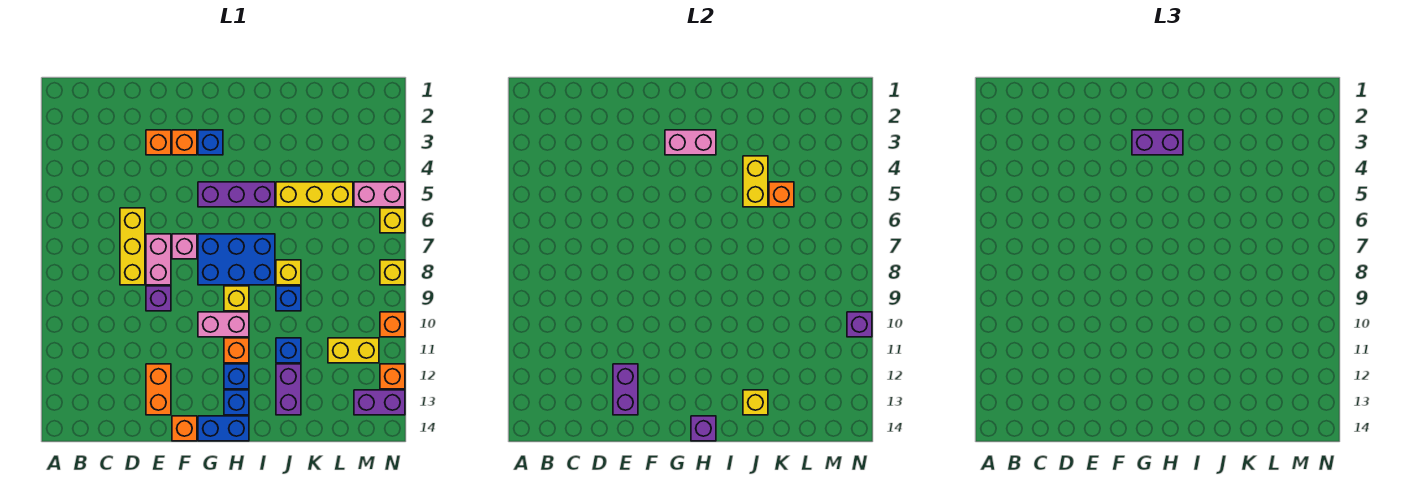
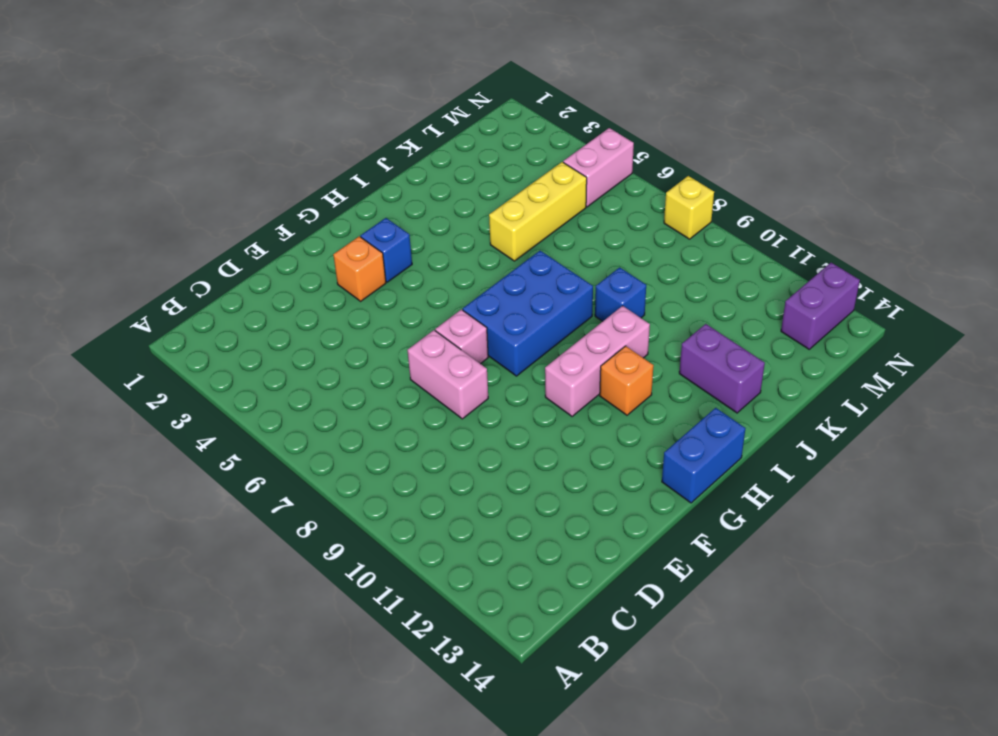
pink brick G10:I10 level 1 -> pink brick G10:H10 level 1
none -> yellow brick D6:D8 level 1
none -> orange brick E3 level 1
none -> purple brick E9 level 1
none -> orange brick E12:E13 level 1

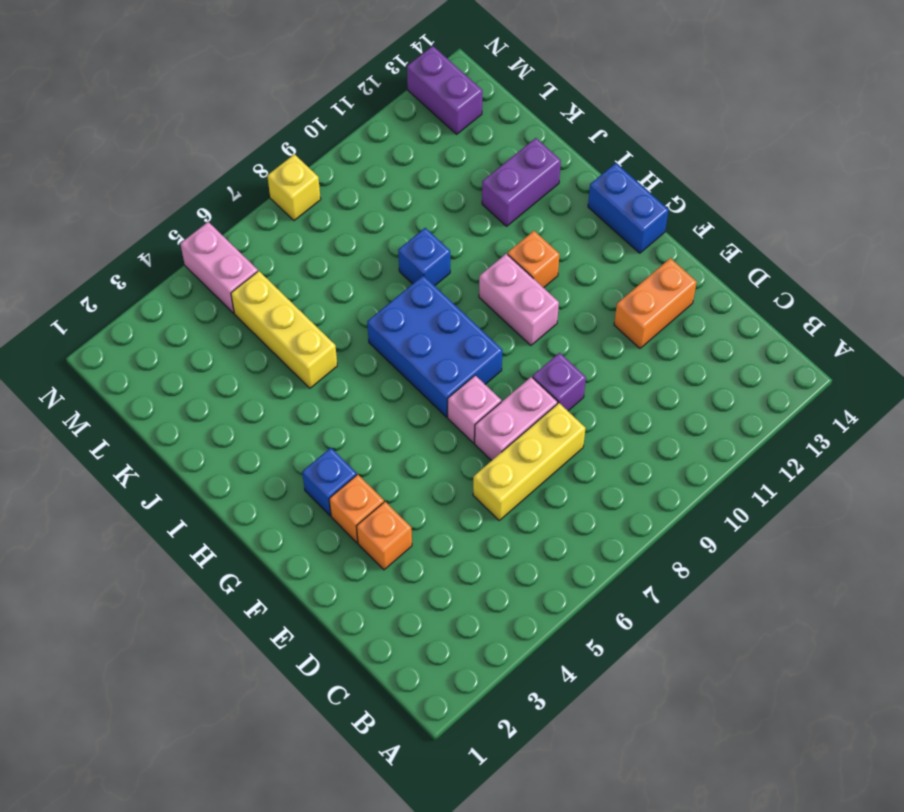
none -> orange brick F14 level 1
none -> purple brick G5:I5 level 1
none -> yellow brick H9 level 1
none -> blue brick H12 level 1

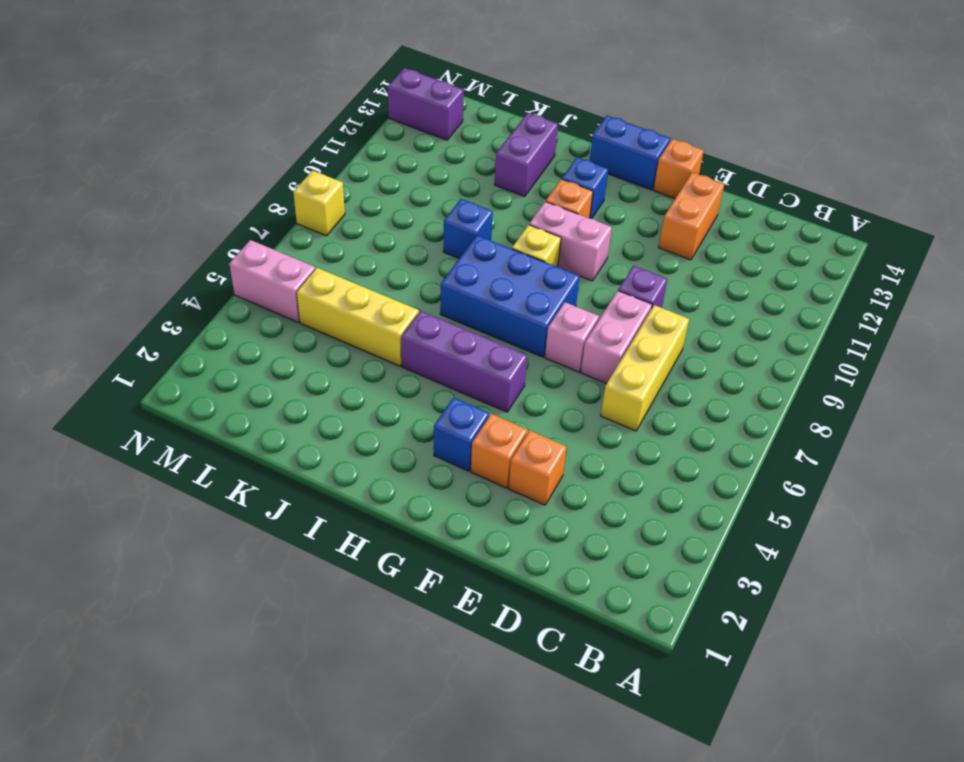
none -> blue brick H13 level 1
none -> yellow brick J8 level 1
none -> blue brick J11 level 1
none -> yellow brick L11:M11 level 1

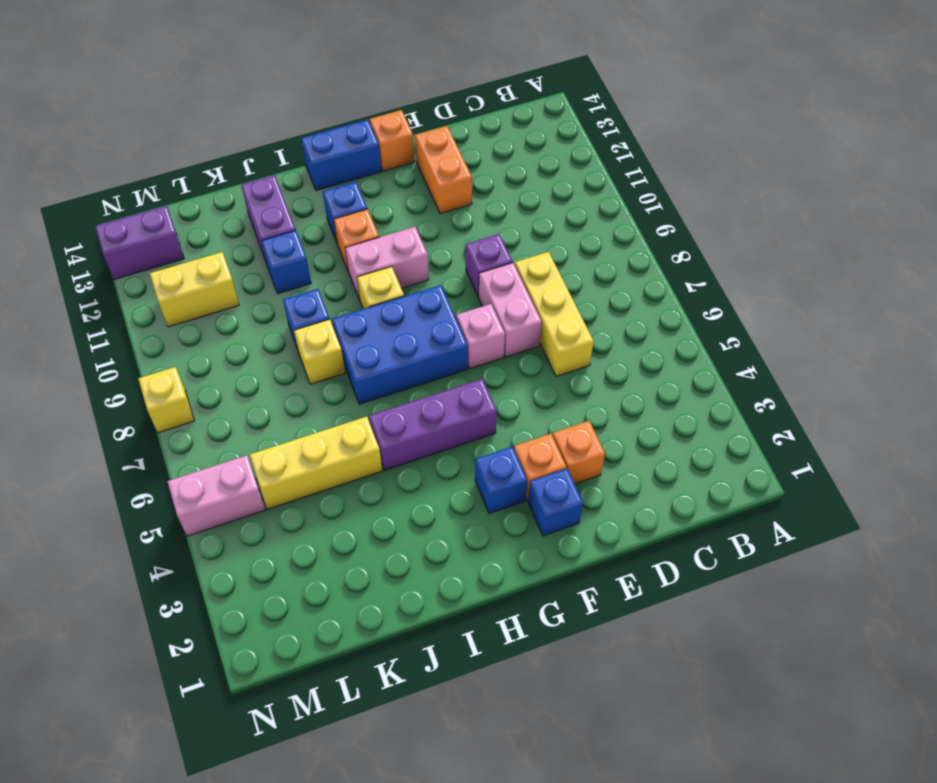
blue brick F2 level 1 -> blue brick H13 level 1
none -> yellow brick N6 level 1
none -> orange brick N10 level 1
none -> orange brick N12 level 1
none -> purple brick E12:E13 level 2

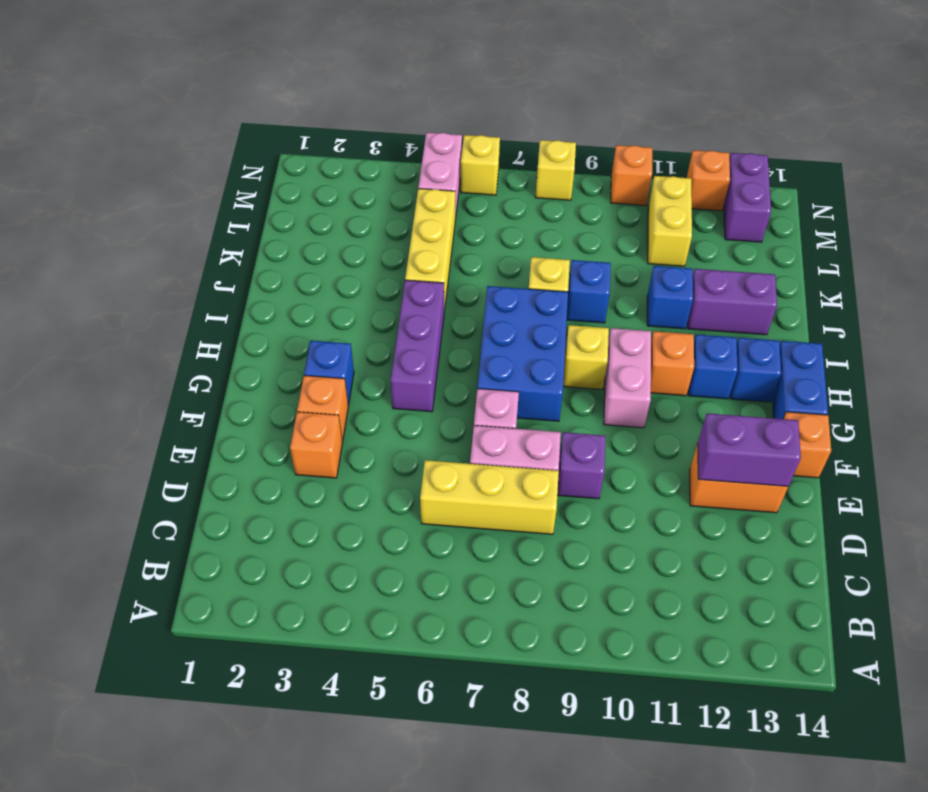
none -> pink brick G3:H3 level 2
none -> purple brick H14 level 2
none -> yellow brick J4:J5 level 2
none -> yellow brick J13 level 2

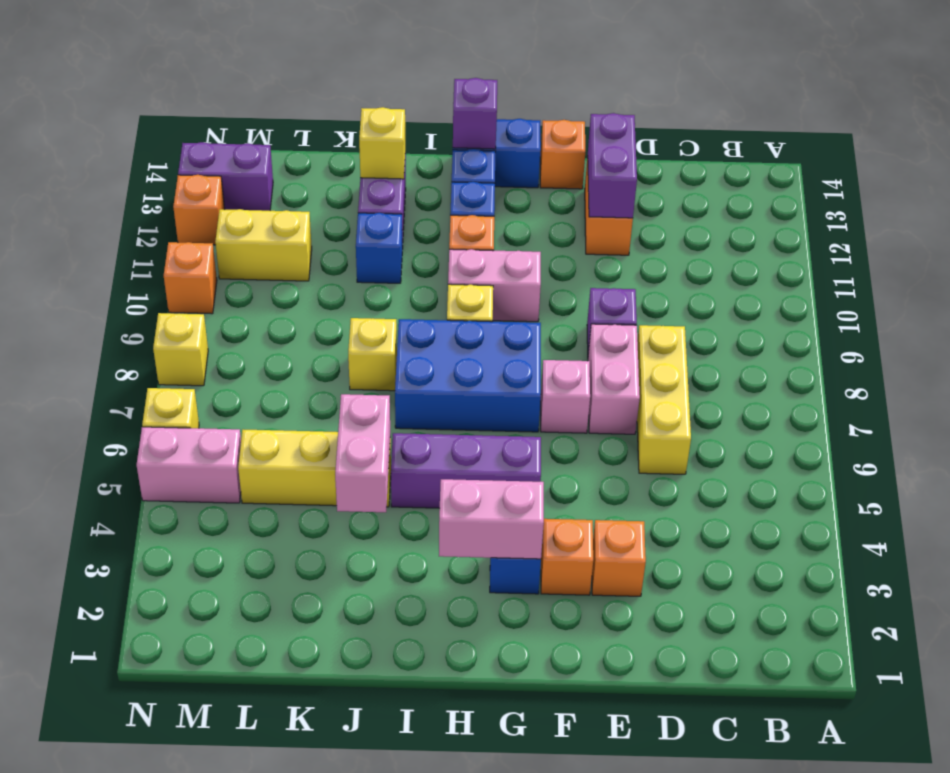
pink brick J4:J5 level 2 -> yellow brick J4:J5 level 2
none -> blue brick J9 level 1
none -> orange brick K5 level 2
none -> purple brick N10 level 2
none -> purple brick G3:H3 level 3

